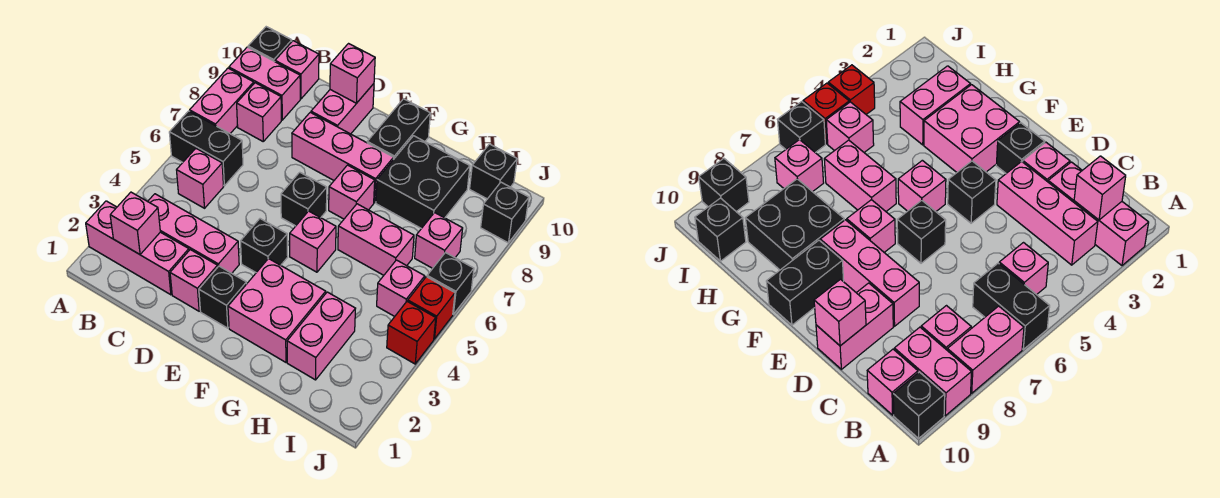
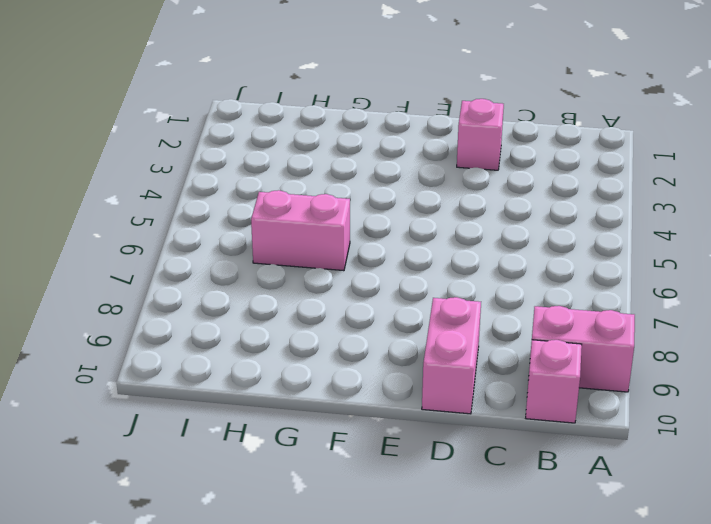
none -> pink brick A2:C2 level 1
none -> black brick A6:B6 level 1
none -> pink brick A7:A8 level 1
none -> black brick A10 level 1

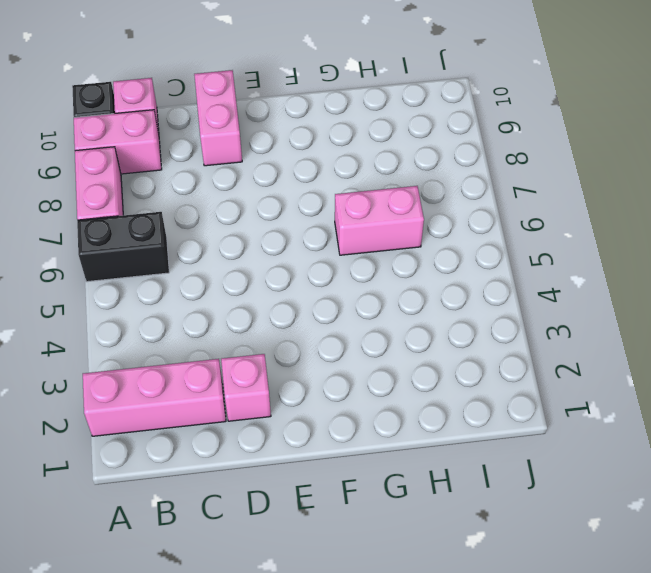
none -> pink brick B3:D3 level 1
none -> pink brick B5 level 1
none -> pink brick B8 level 1
none -> pink brick D8:F8 level 1

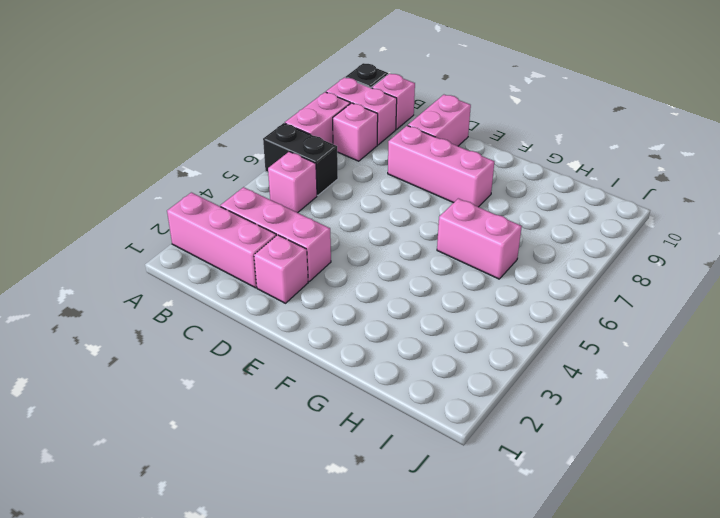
none -> black brick E2 level 1
none -> black brick E4 level 1
none -> black brick E6 level 1
none -> pink brick F2:G3 level 1

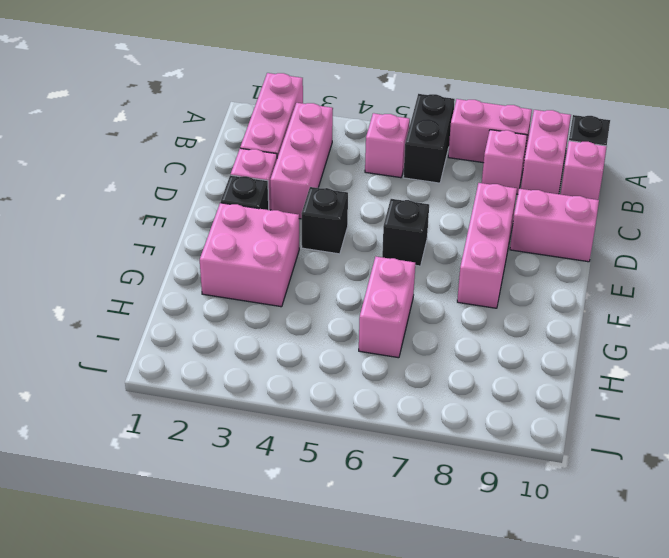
none -> pink brick F5 level 1
none -> pink brick F7 level 1
none -> black brick F9:F10 level 1
none -> black brick G8:H9 level 1

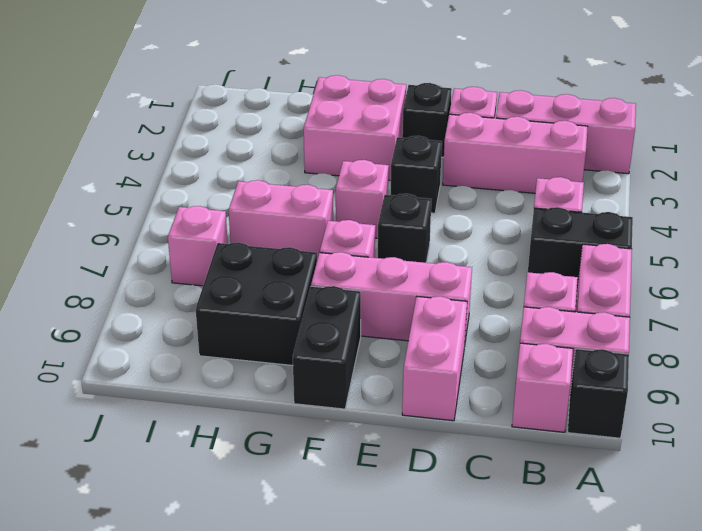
none -> pink brick H2:H3 level 1
none -> pink brick I5 level 1
none -> black brick I10 level 1
none -> red brick J4 level 1

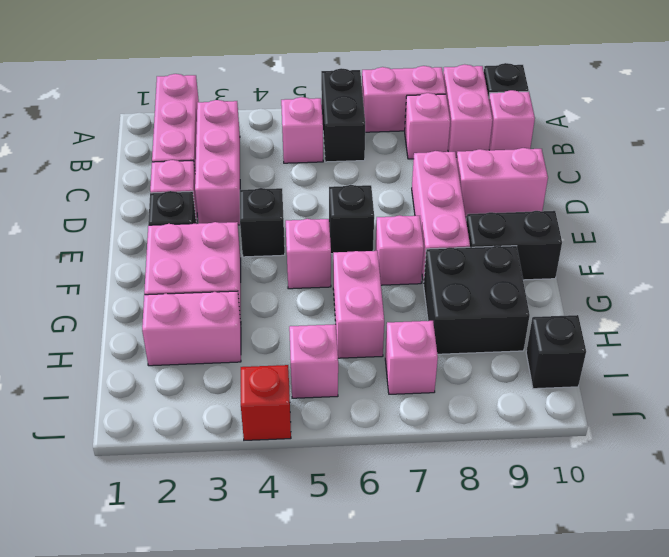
none -> red brick J5 level 1
none -> black brick J6 level 1
none -> black brick J9 level 1
none -> pink brick B2 level 2

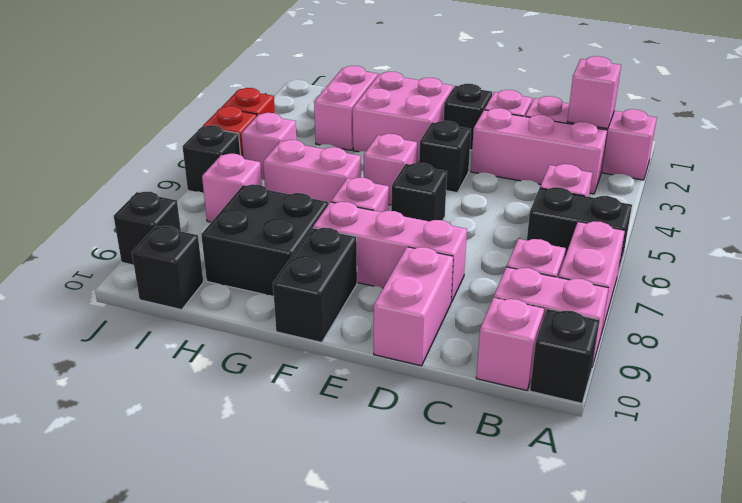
none -> pink brick D10 level 2

